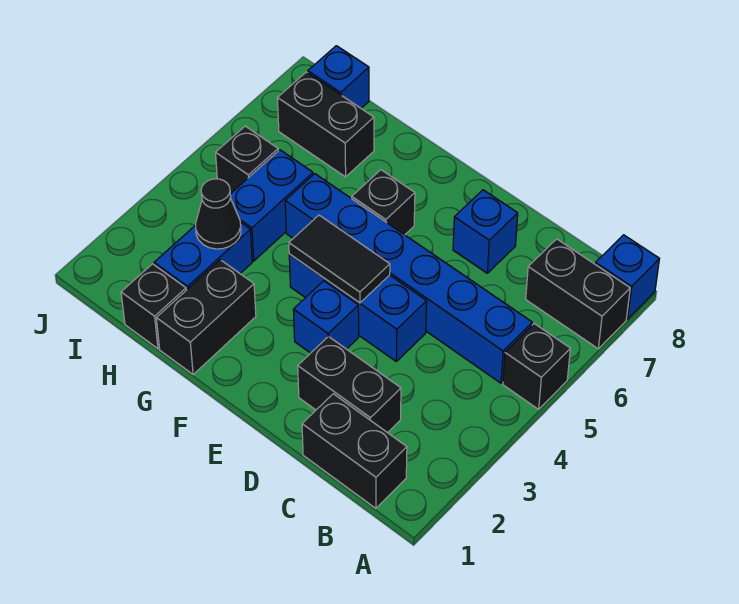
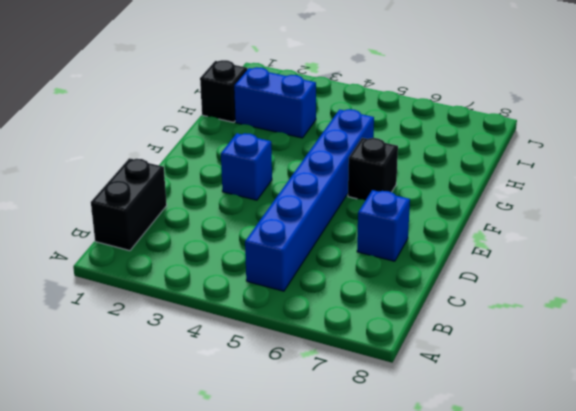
none -> black brick A5 level 1
none -> black brick A7:B7 level 1
none -> blue brick A8 level 1

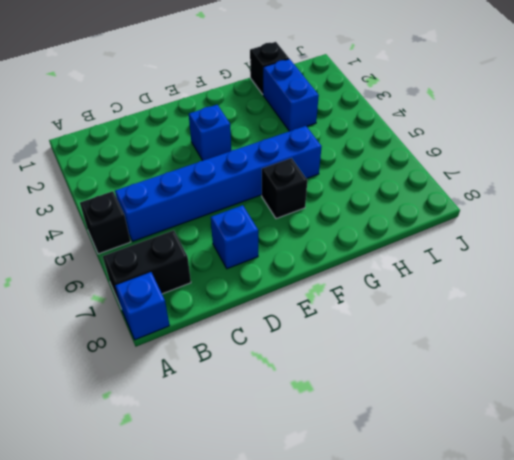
none -> black brick B1:C1 level 1
none -> black brick C2:D2 level 1
none -> blue brick D4:F4 level 1

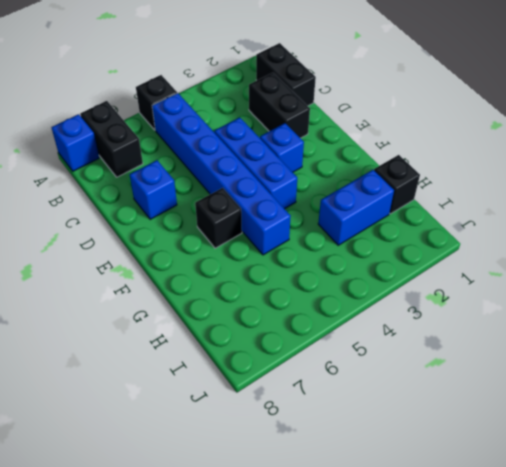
none -> black brick G1:G2 level 1
none -> blue brick H4:H5 level 1
none -> black brick H7:I7 level 1

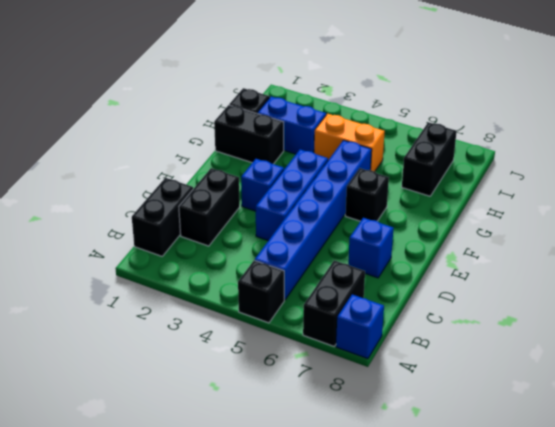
orange brick H4:H5 level 1 -> blue brick H4:H5 level 1
none -> black brick I5 level 1
none -> blue brick I8 level 1
none -> black tile E4:F4 level 2

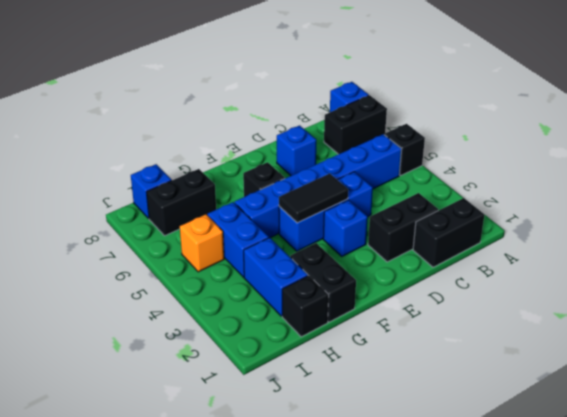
orange brick I5 level 1 -> black brick I5 level 1
none -> black cone H3 level 2

